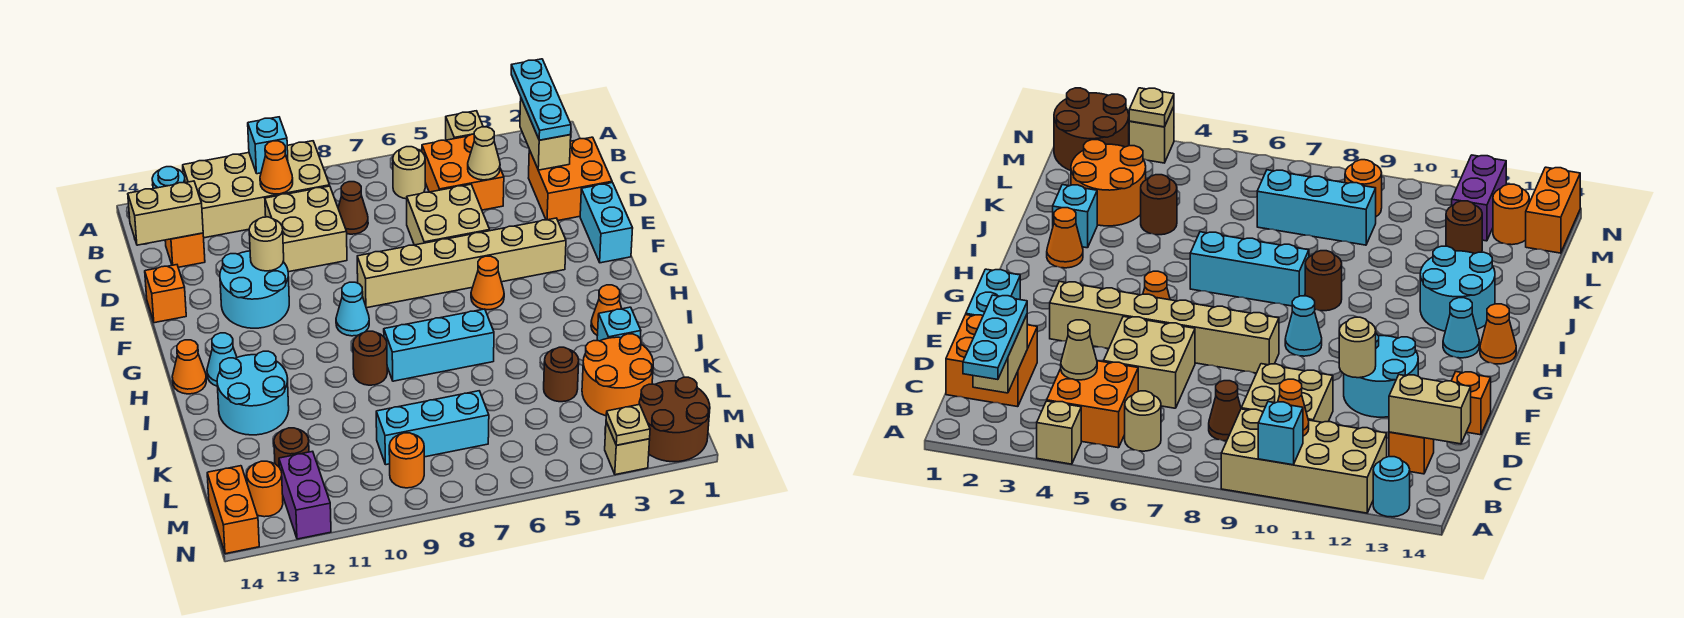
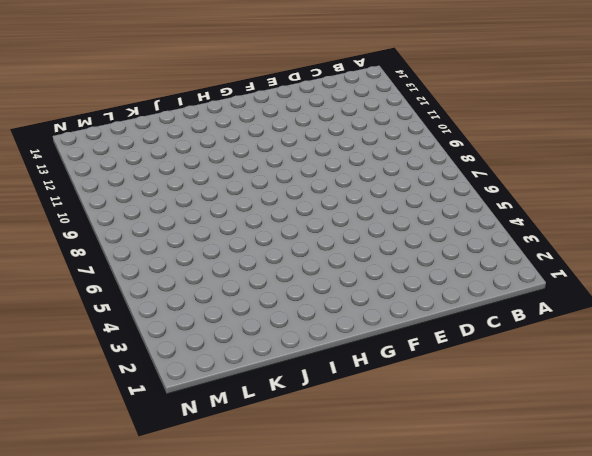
none -> tan brick A4 level 1
none -> tan brick A9:B12 level 1
none -> cyan round brick A13 level 1
none -> orange brick B4:C5 level 1

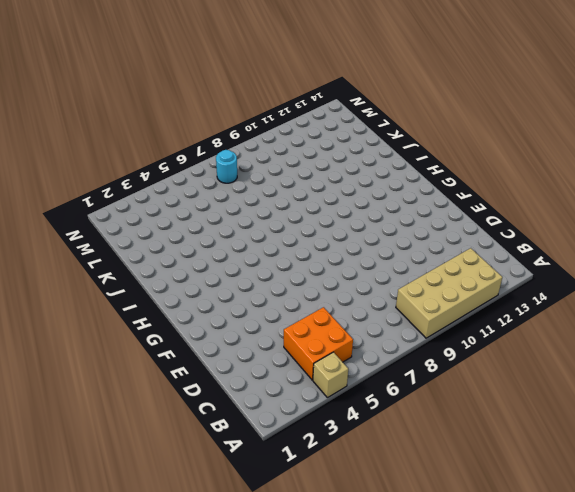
cyan round brick M7 level 1 -> cyan round brick A13 level 1
none -> tan round brick B6 level 1
none -> orange brick C1:D2 level 1
none -> brown cone C8 level 1
none -> tan brick C9:D10 level 1

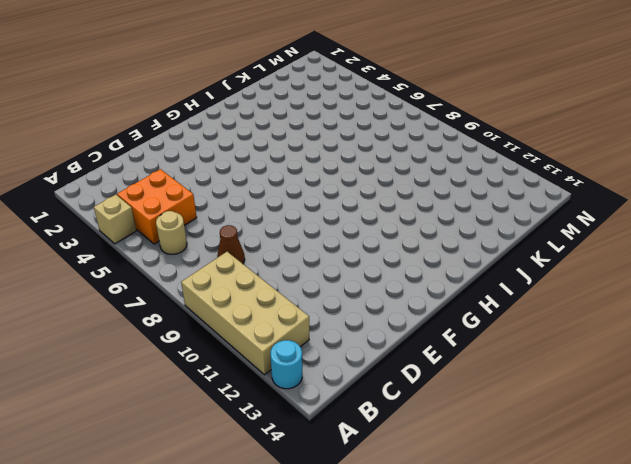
none -> orange brick C1:D2 level 1
none -> tan brick C9:D10 level 1
none -> orange brick C13 level 1
none -> tan brick D5:E6 level 1

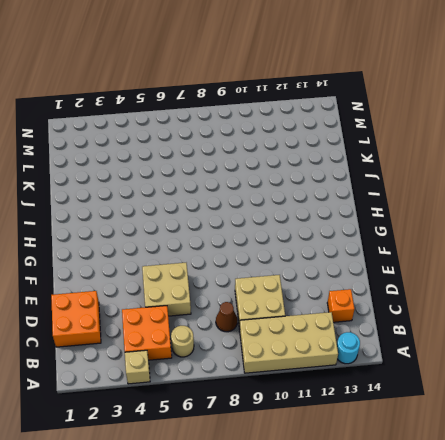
none -> cyan brick E1:F1 level 1
none -> cyan round brick E11:F12 level 1
none -> orange brick E14 level 1
none -> tan brick F3:F8 level 1

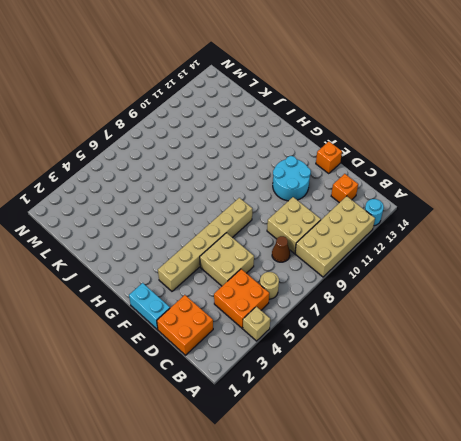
none -> orange cone G5 level 1
none -> cyan cone G9 level 1
none -> cyan cone H13 level 1
none -> orange cone H14 level 1

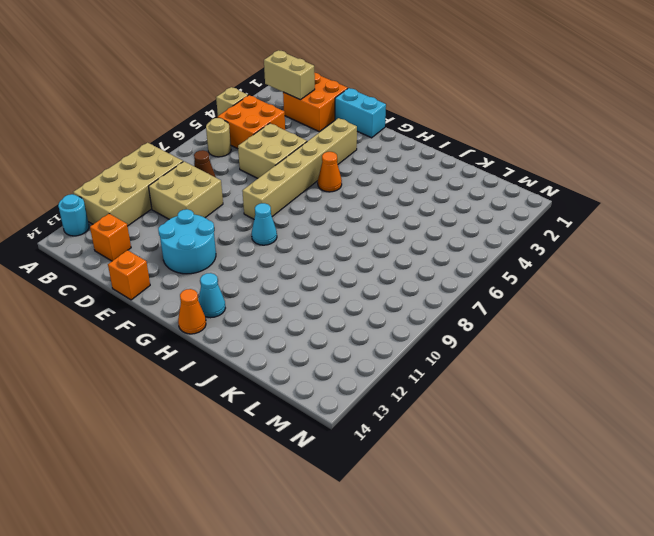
none -> orange cone I2 level 1
none -> cyan brick I6:I8 level 1
none -> brown round brick I9 level 1
none -> cyan round brick I12:J13 level 1

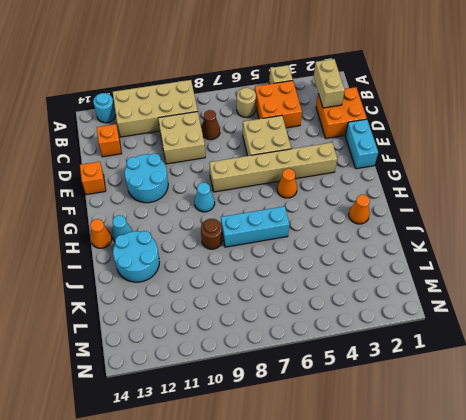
none -> cyan brick J2 level 1
none -> orange round brick K2:L3 level 1
none -> brown round brick K4 level 1
none -> cyan brick L7:L9 level 1

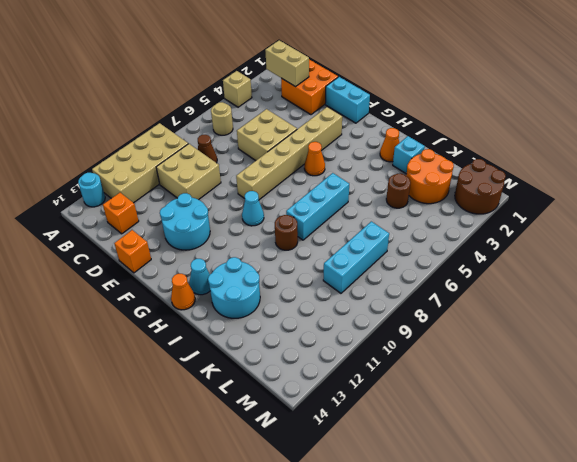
none -> orange brick B4:C5 level 1
none -> brown round brick L12 level 1
none -> orange round brick M9 level 1
none -> purple brick M12:N12 level 1

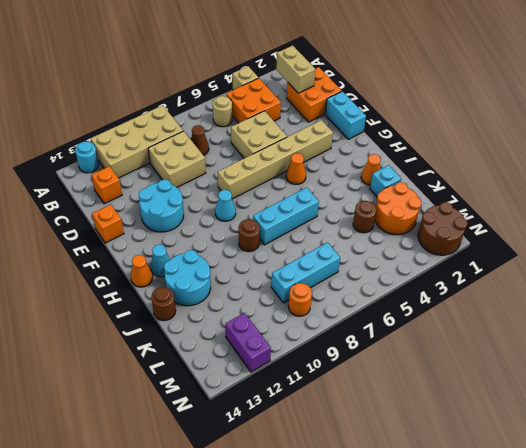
brown round brick J14 level 1 -> brown round brick L12 level 1
none -> orange round brick M13 level 1
none -> orange brick M14:N14 level 1
none -> tan brick N3 level 1
none -> cyan brick A10 level 2

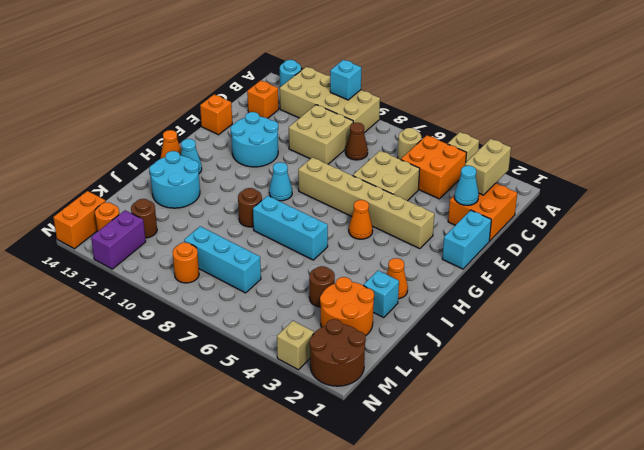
cyan cone D2 level 2 -> none
none -> orange cone B10 level 2
none -> tan cone C4 level 2
none -> tan brick C13:C14 level 2
none -> tan round brick E11 level 2

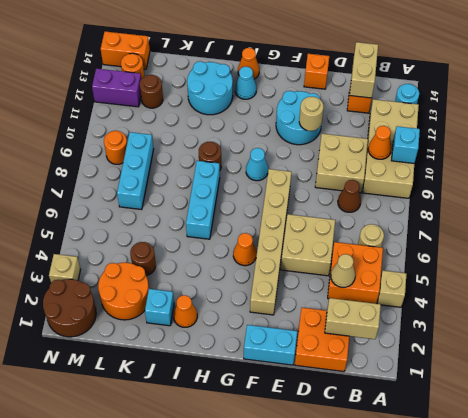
none -> tan plate N3 level 2
none -> cyan plate A2:C2 level 3

